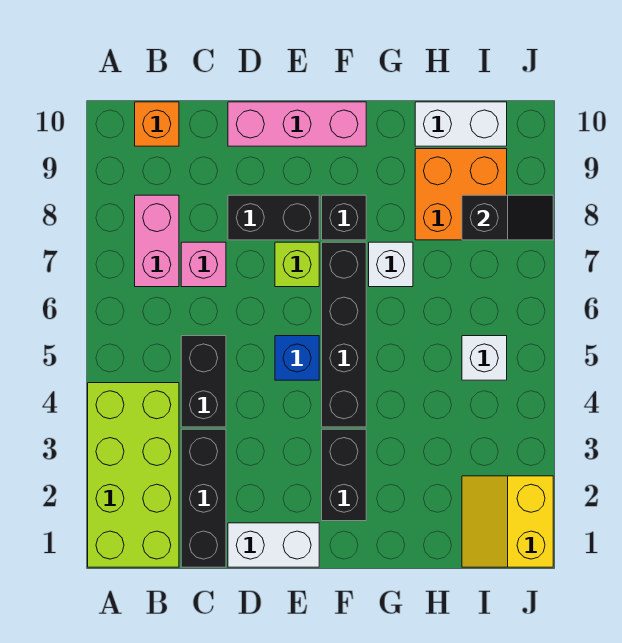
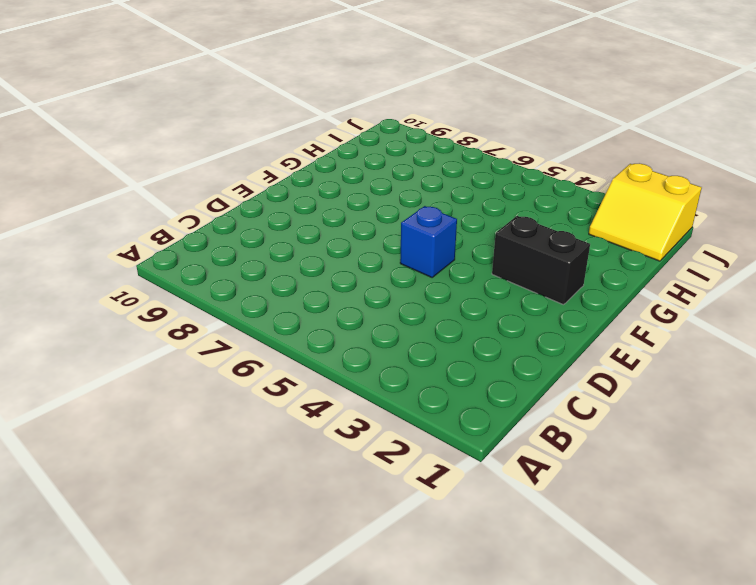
none -> lime brick A1:B4 level 1
none -> pink brick B7:B8 level 1
none -> orange brick B10 level 1

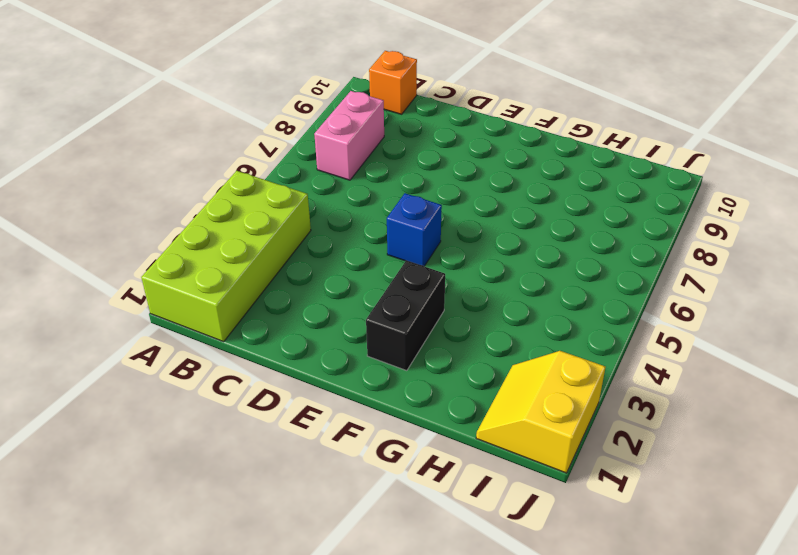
none -> black brick C1:C3 level 1
none -> black brick C4:C5 level 1
none -> pink brick C7 level 1

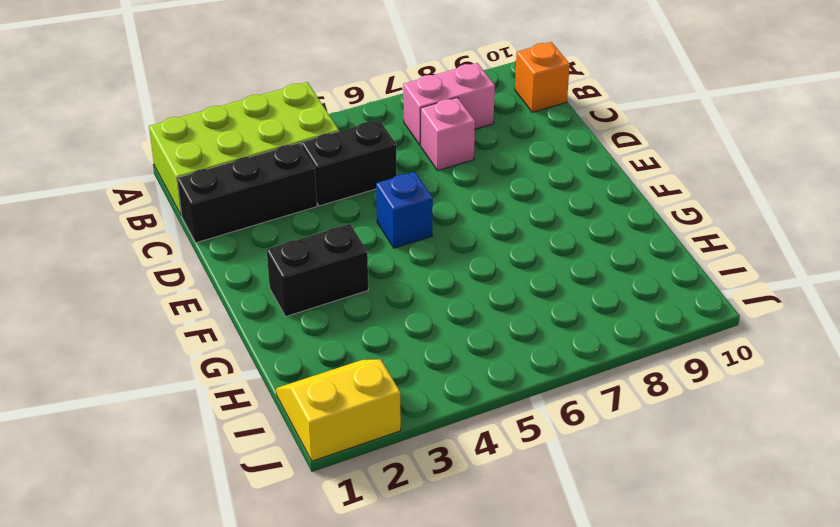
none -> white brick D1:E1 level 1
none -> black brick D8:E8 level 1
none -> pink brick D10:F10 level 1

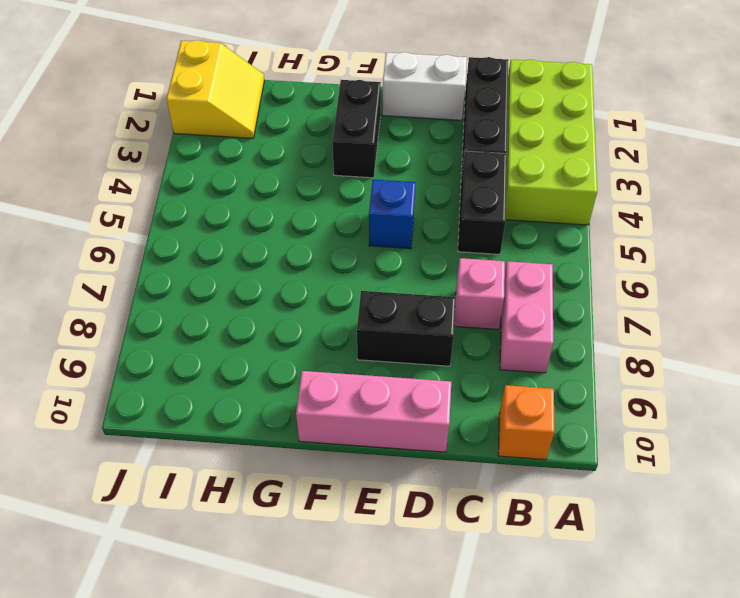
none -> lime brick E7 level 1
none -> black brick F4:F7 level 1
none -> black brick F8 level 1

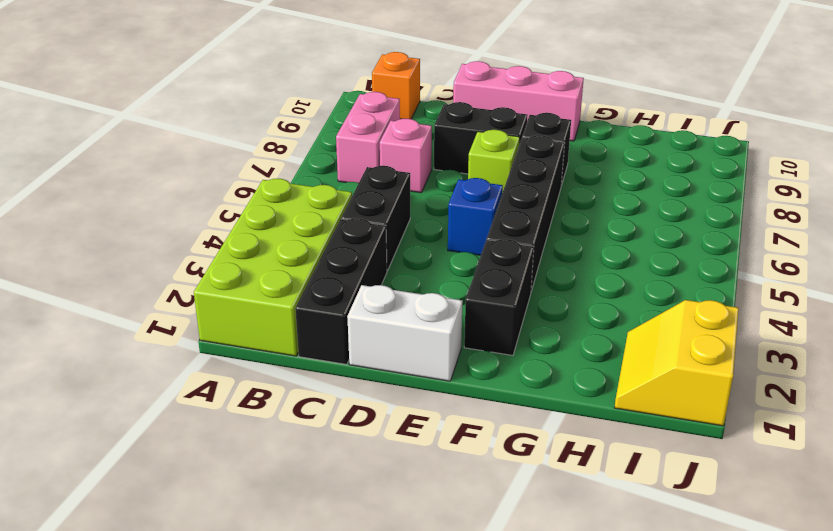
none -> white brick G7 level 1
none -> orange brick H8:I9 level 1
none -> white brick H10:I10 level 1

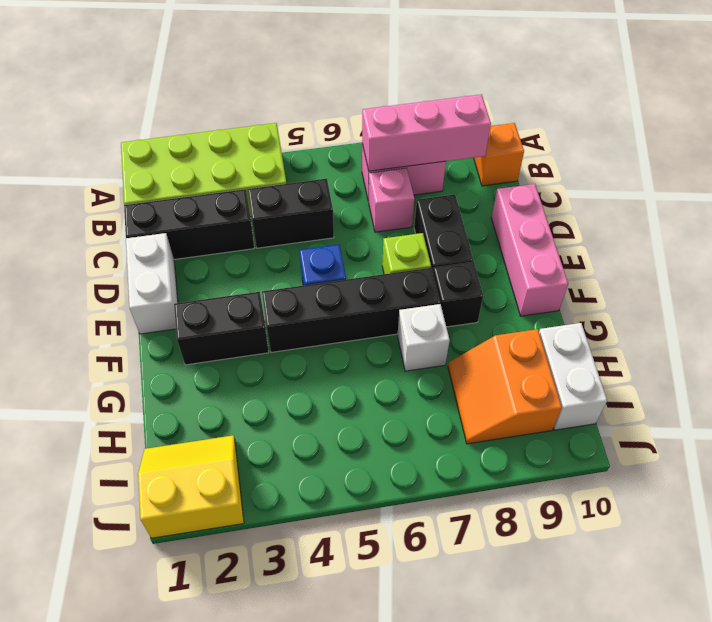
pink brick B7:B9 level 2 -> none
orange slope H8:I9 level 1 top 9 -> orange brick H8:I9 level 1
none -> white brick I5 level 1
none -> black slope I8:J8 level 2 top I

